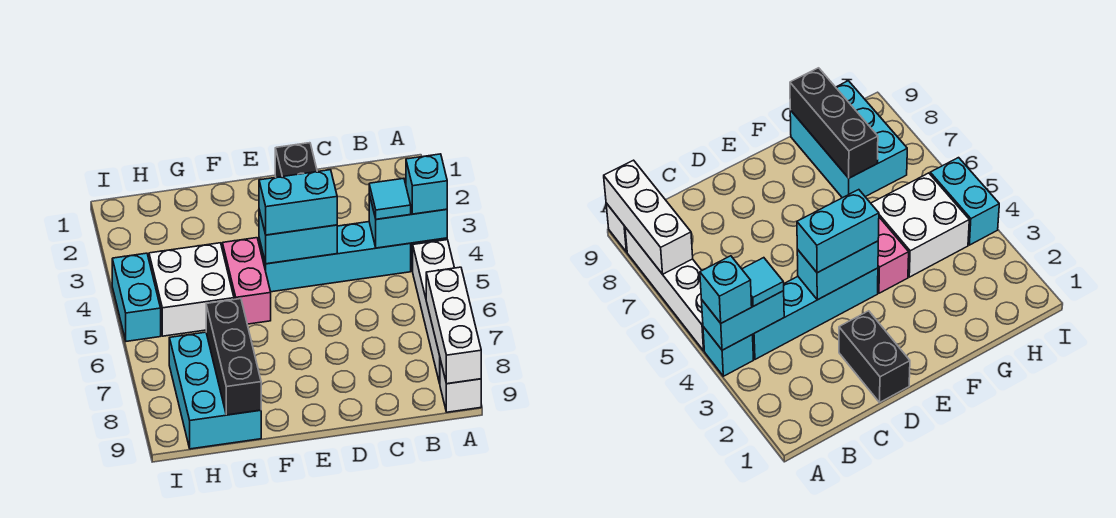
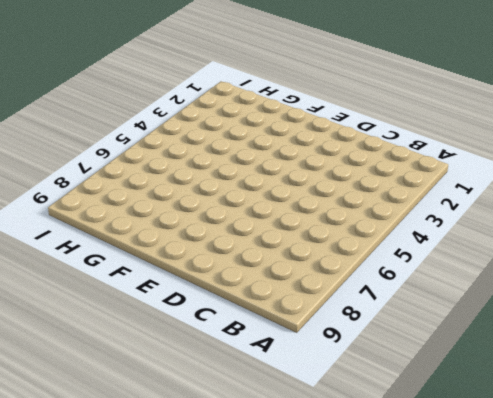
none -> cyan brick A4 level 1
none -> white brick A5:A8 level 1
none -> white brick A9 level 1

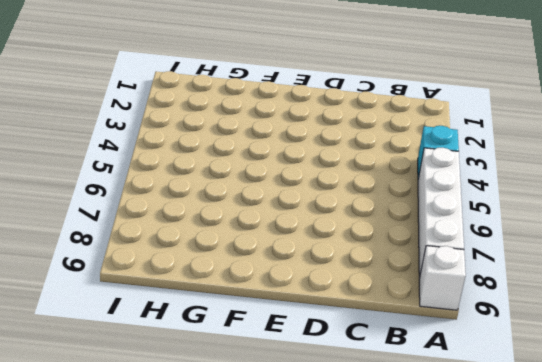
none -> cyan brick B4:E4 level 1
none -> black brick D1:D2 level 1
none -> pink brick F4:F5 level 1

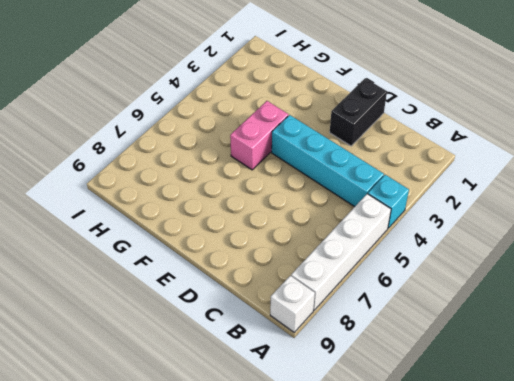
none -> white brick G4:H5 level 1
none -> cyan brick G7:H9 level 1
none -> cyan brick I4:I5 level 1

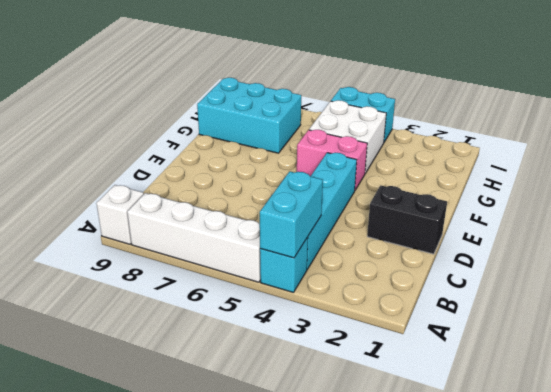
none -> white brick A7:A9 level 2
none -> cyan brick D4:E4 level 2
none -> black brick G7:G9 level 2

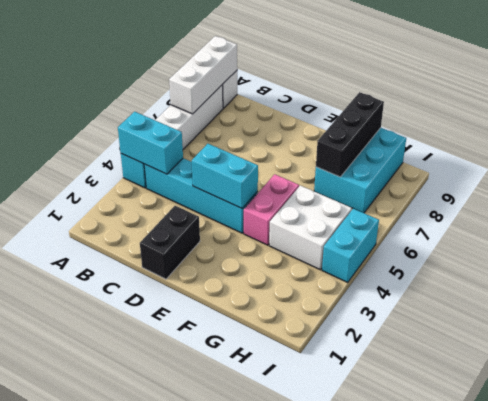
none -> cyan brick A4 level 3
none -> cyan tile B4 level 3
none -> cyan brick D4:E4 level 3

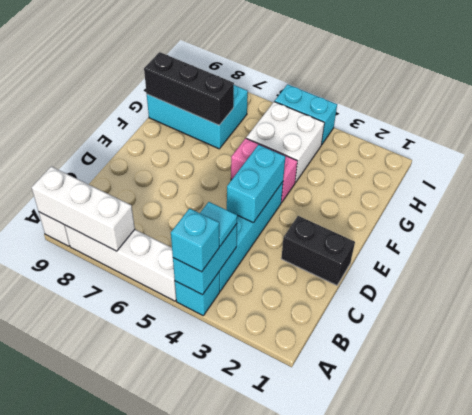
none -> cyan brick D4:E4 level 3

